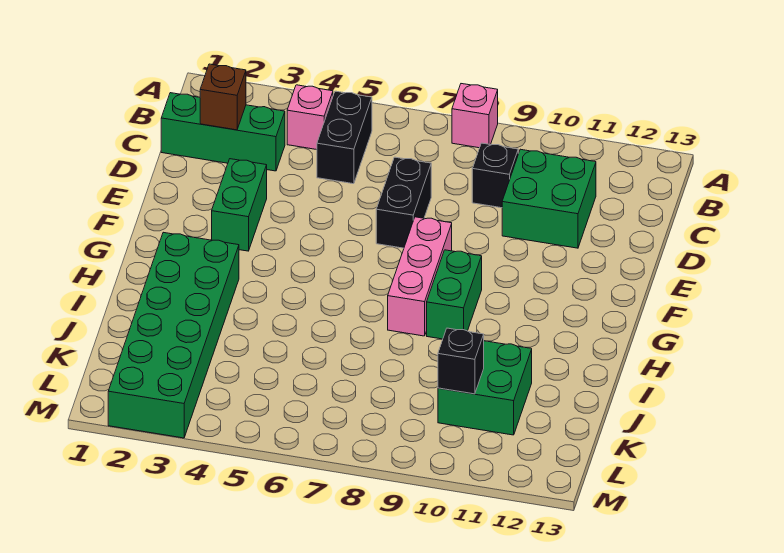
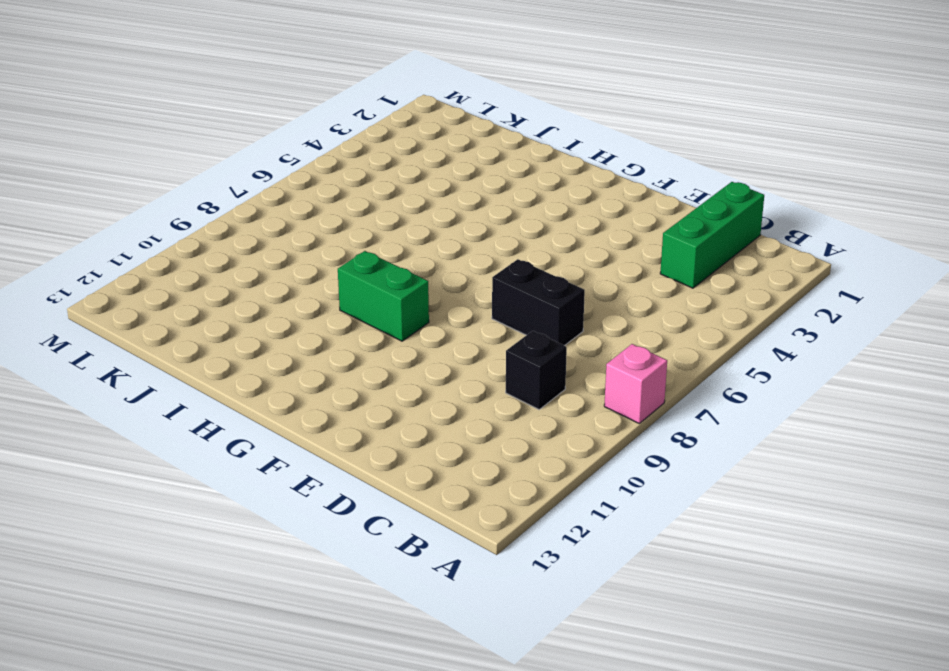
none -> pink brick B4 level 1
none -> black brick B5:C5 level 1
none -> green brick C10:D11 level 1

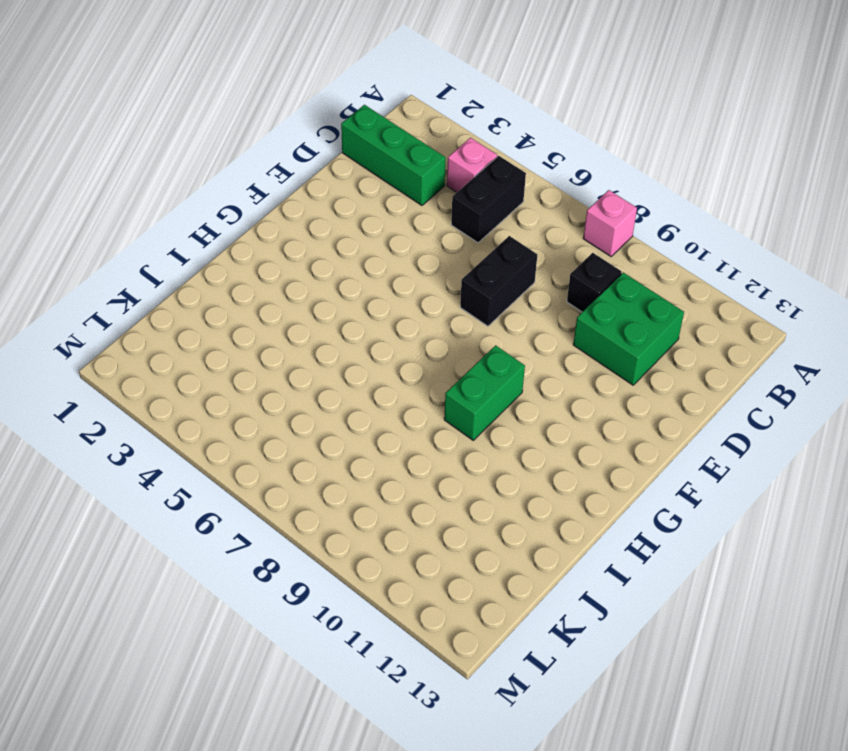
none -> green brick E3:F3 level 1
none -> pink brick F8:H8 level 1
none -> green brick H2:M3 level 1

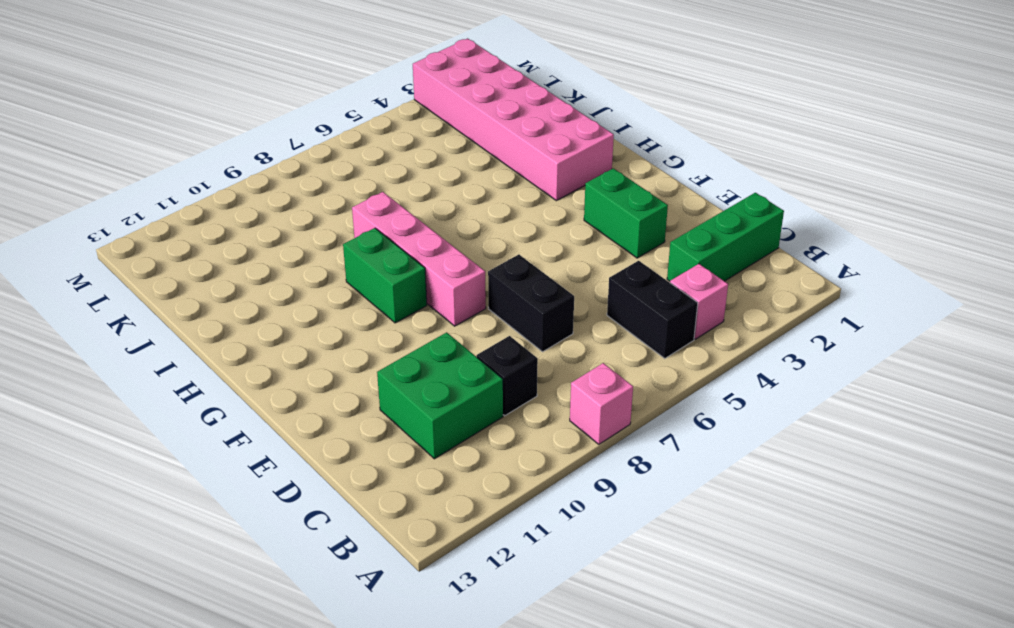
pink brick F8:I8 level 1 -> pink brick F8:H8 level 1
pink brick H2:M3 level 1 -> green brick H2:M3 level 1
none -> green brick J10:K11 level 1
none -> brown brick C2 level 2
none -> black brick K10 level 2

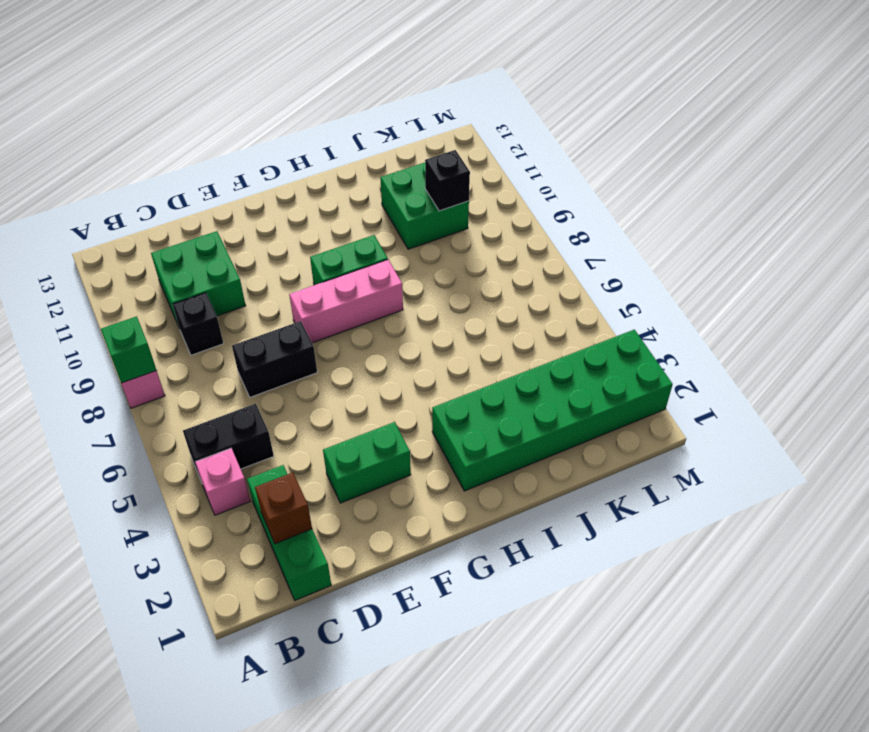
green brick A8 level 2 -> none

